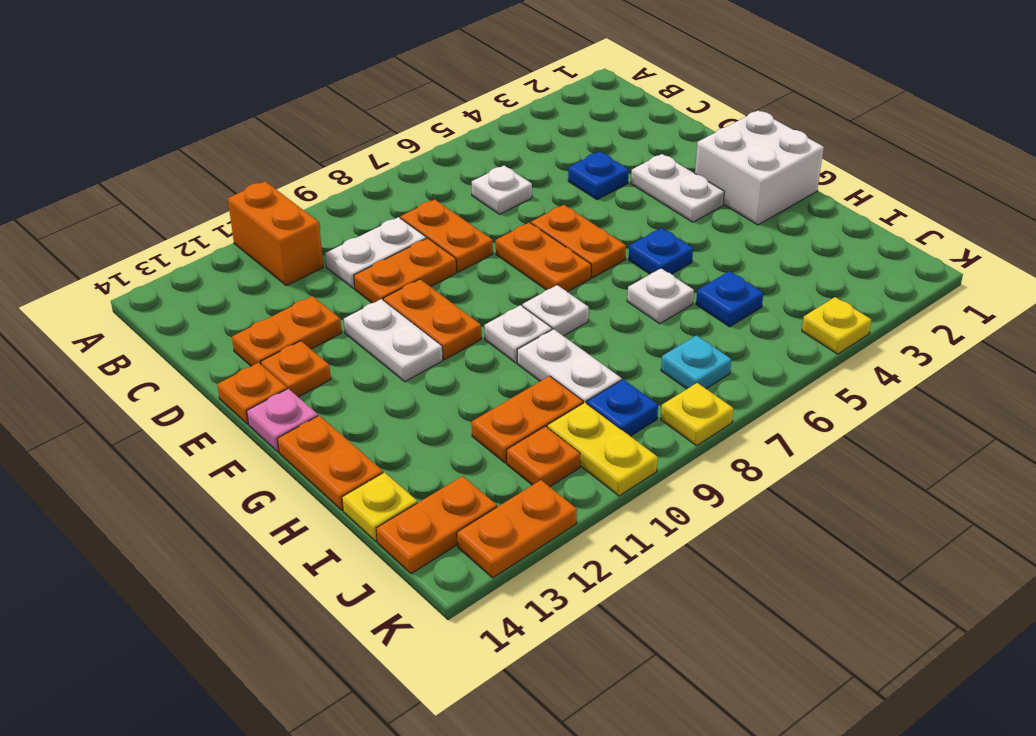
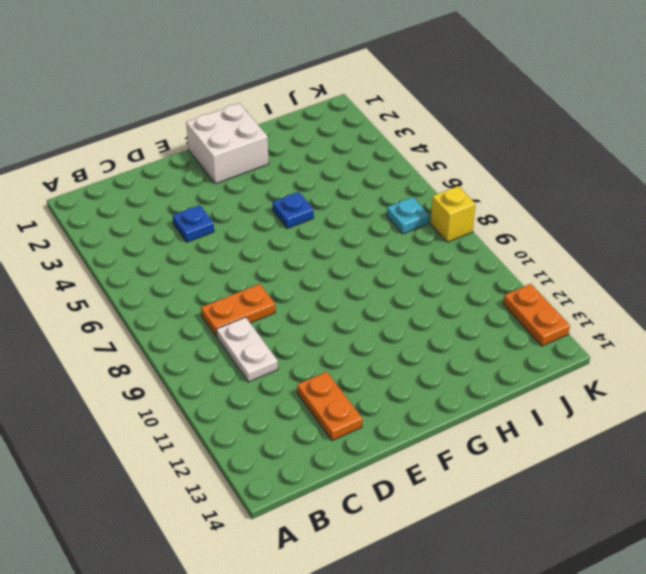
yellow brick K8 level 1 -> yellow plate K8 level 1
none -> orange brick A11:B11 level 1
none -> white plate C6 level 1
none -> orange plate D9:D10 level 1
none -> white plate E3:F3 level 1

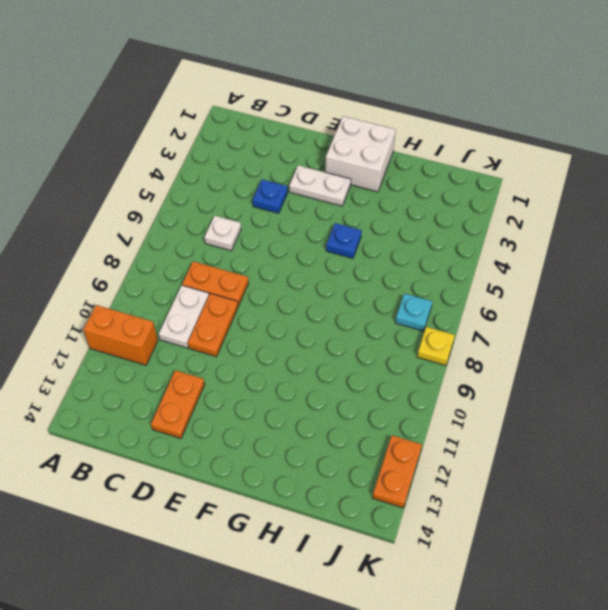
none -> orange plate E6:F6 level 1
none -> orange plate E7:F7 level 1
none -> orange plate E10:F10 level 1
none -> white plate E11:F11 level 1

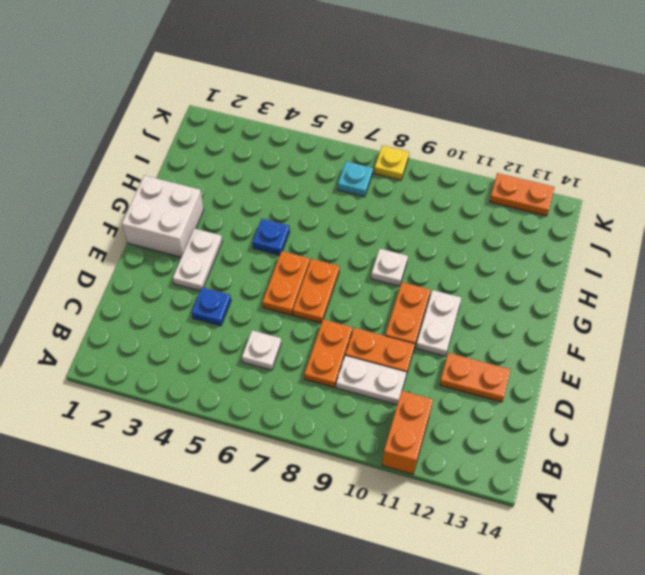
none -> orange plate E13 level 1
none -> orange plate E14 level 1
none -> pink plate F14 level 1
none -> white plate G8 level 1

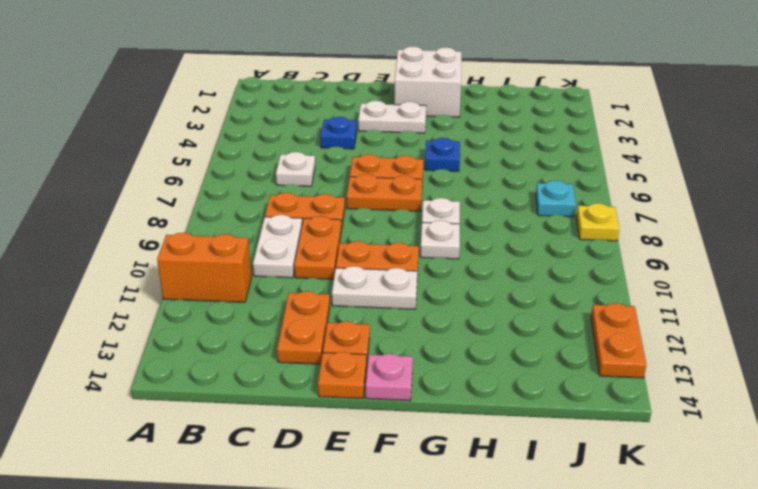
none -> orange plate G14:H14 level 1
none -> white plate H6 level 1
none -> white plate H9:I9 level 1
none -> blue plate I5 level 1

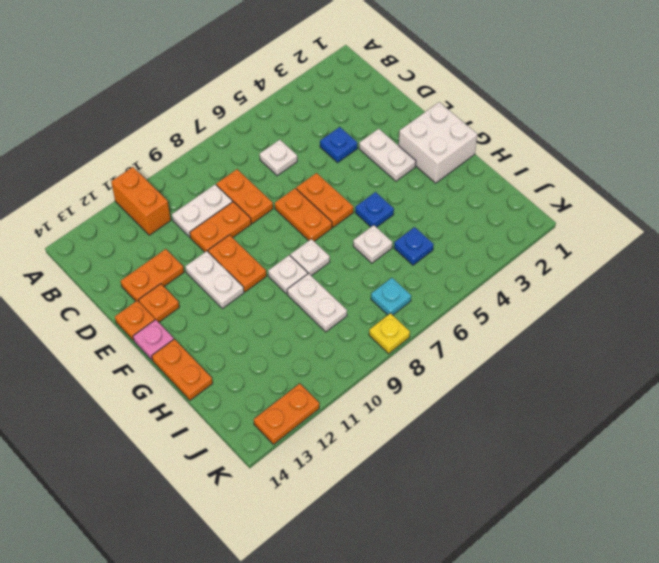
none -> orange plate I10:I11 level 1
none -> yellow plate I14 level 1
none -> blue plate J9 level 1
none -> yellow plate J10:K10 level 1

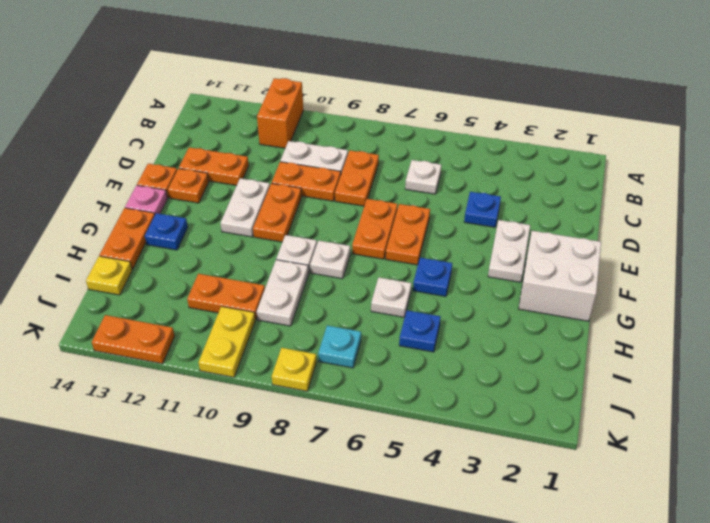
blue plate G13 level 1 -> blue plate J9 level 1
none -> orange plate J11 level 1
none -> orange plate J13:J14 level 1
none -> yellow plate K4 level 1

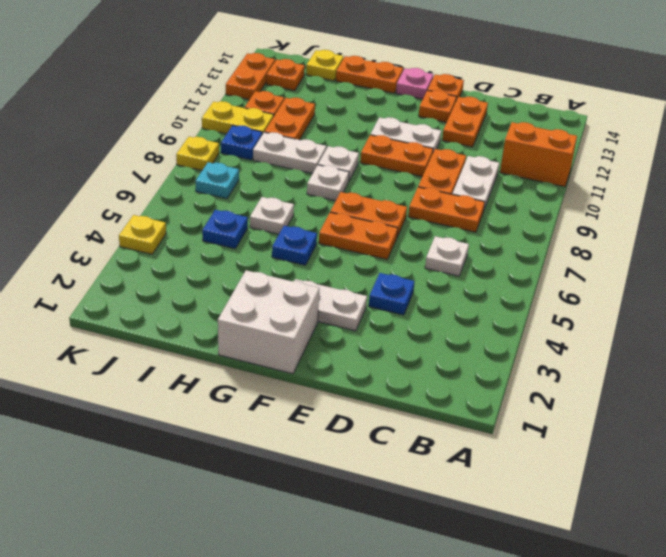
orange plate J13 level 1 -> orange plate J13:J14 level 1

